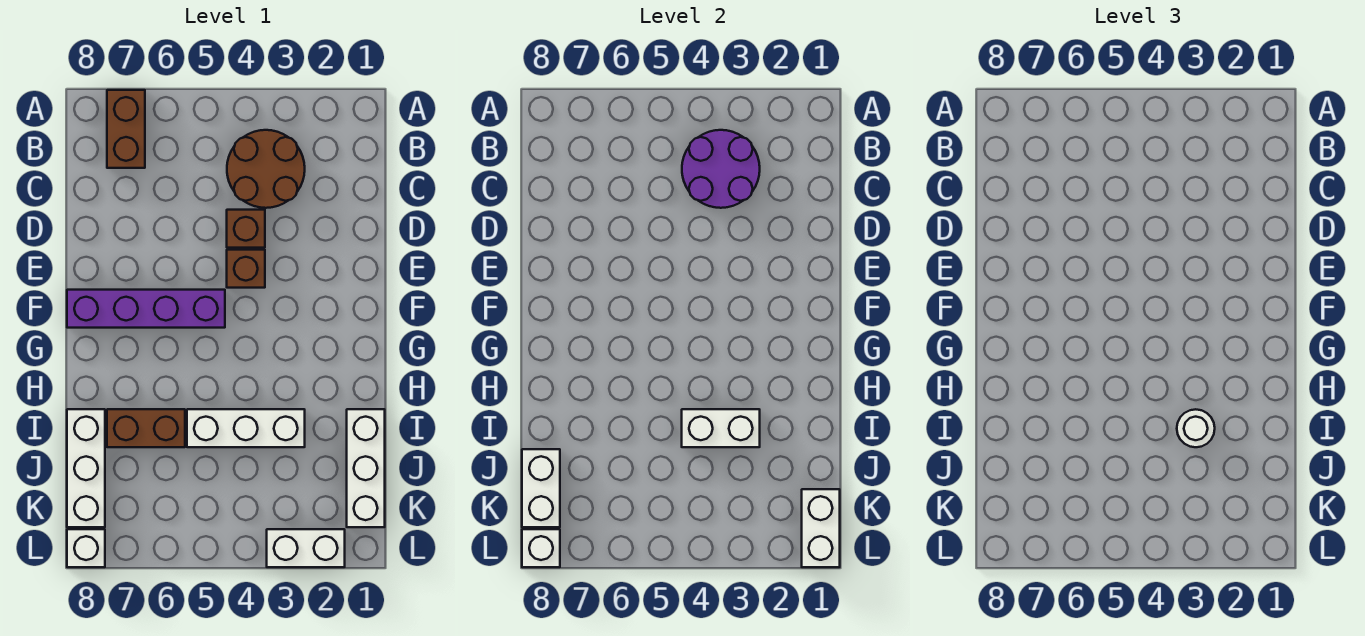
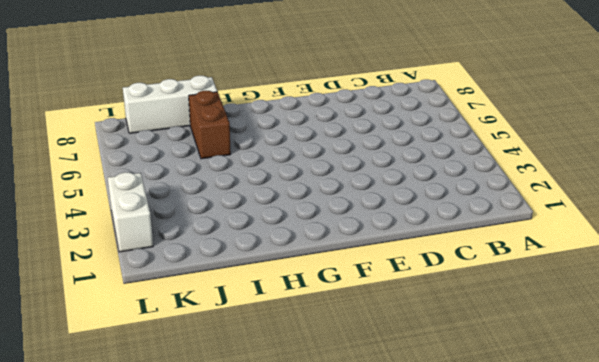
none -> brown brick A7:B7 level 1
none -> brown round brick B3:C4 level 1
none -> brown brick D4 level 1

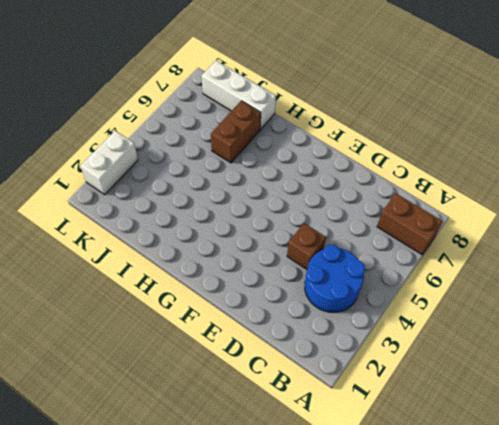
blue round brick B3:C4 level 1 -> brown round brick B3:C4 level 1
none -> brown brick E4 level 1
none -> purple brick F5:F8 level 1
none -> white brick I1:K1 level 1

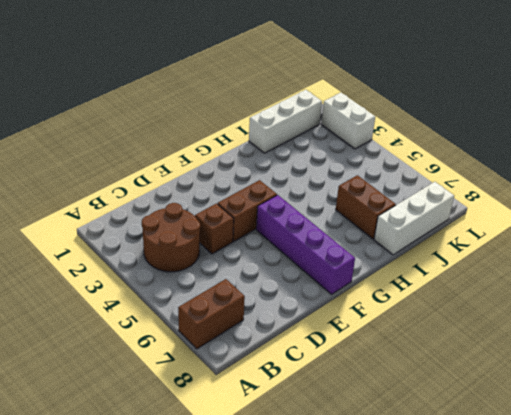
brown brick E4:F4 level 1 -> brown brick E4 level 1
none -> white brick I3:I5 level 1
none -> white brick L8 level 1
none -> purple round brick B3:C4 level 2

